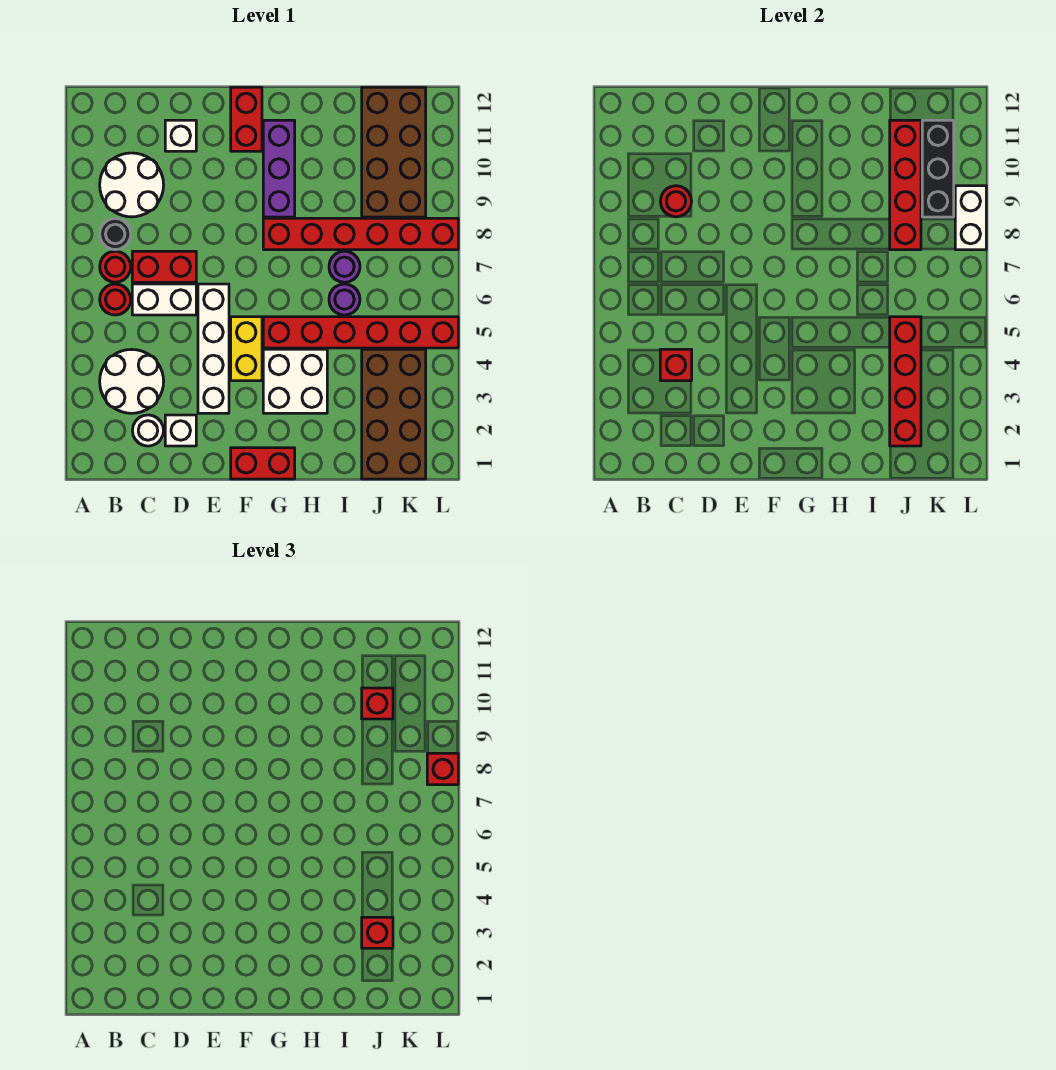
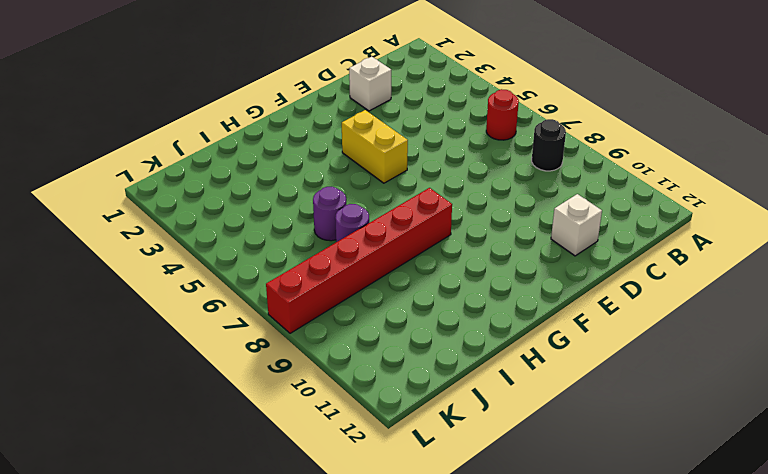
none -> white round brick B3:C4 level 1
none -> red round brick B7 level 1
none -> white round brick B9:C10 level 1
none -> white round brick C2 level 1

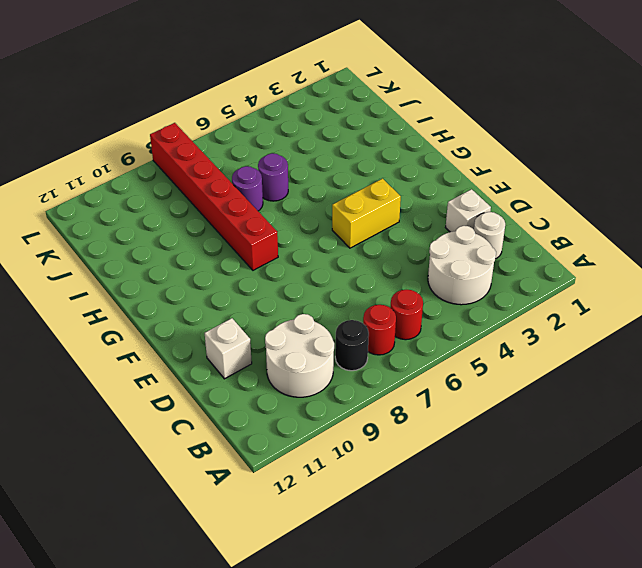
none -> white brick C6:D6 level 1
none -> red brick C7:D7 level 1
none -> white brick E3:E6 level 1
none -> red brick F1:G1 level 1

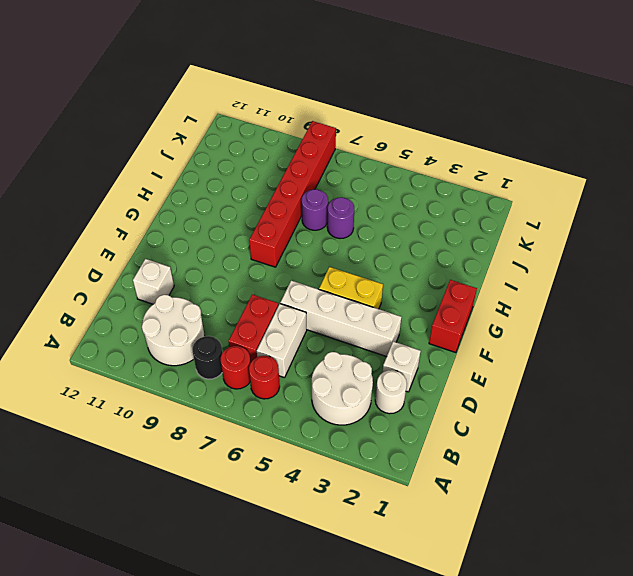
none -> red brick F11:F12 level 1
none -> white brick G3:H4 level 1
none -> red brick G5:L5 level 1
none -> purple brick G9:G11 level 1

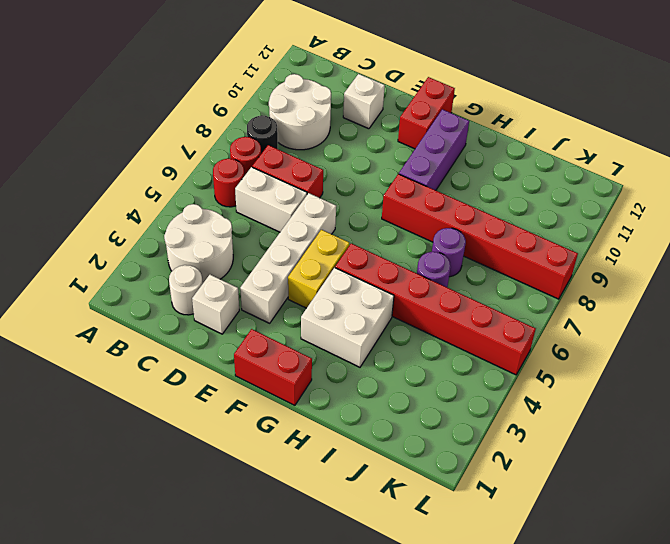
none -> brown brick J1:K4 level 1
none -> brown brick J9:K12 level 1
none -> red brick C4 level 2
none -> red round brick C9 level 2

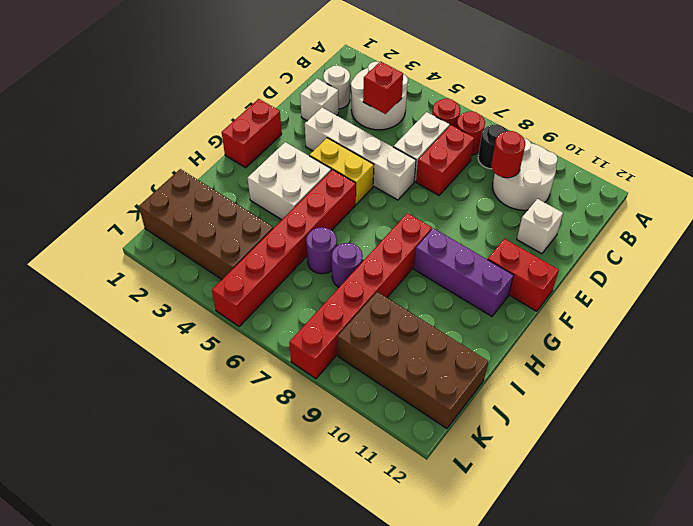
none -> red brick J2:J5 level 2
none -> red brick J8:J11 level 2
none -> black brick K9:K11 level 2
none -> white brick L8:L9 level 2

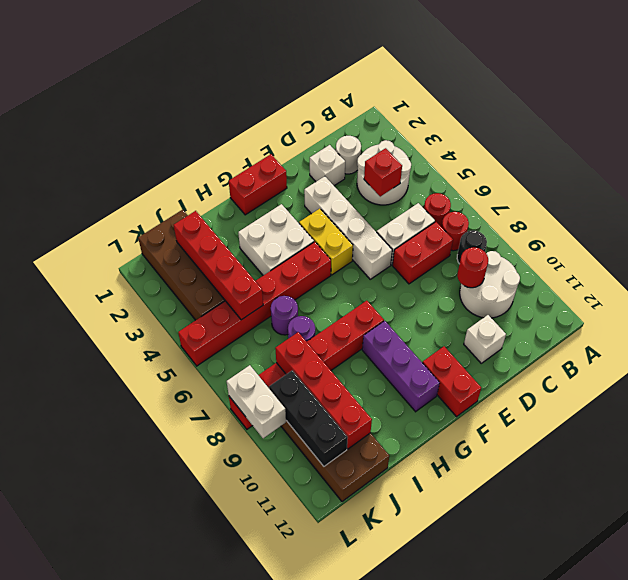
none -> red brick J3 level 3
none -> red brick J10 level 3
none -> red brick L8 level 3

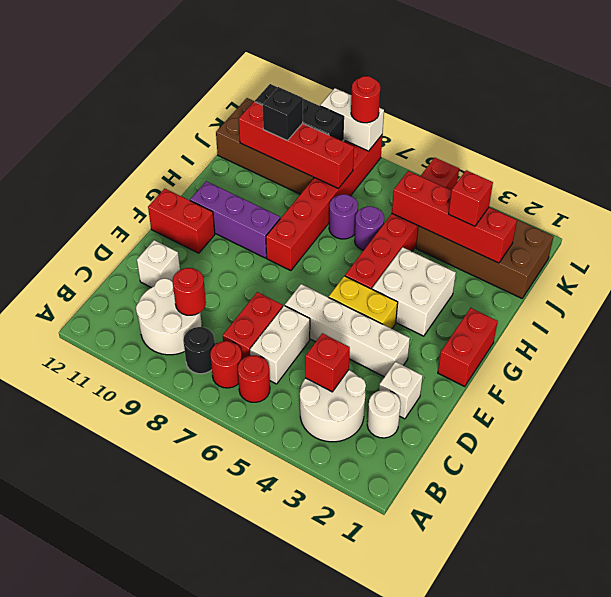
black brick J10 level 3 -> red brick J10 level 3
red round brick L8 level 3 -> red brick L8 level 3

